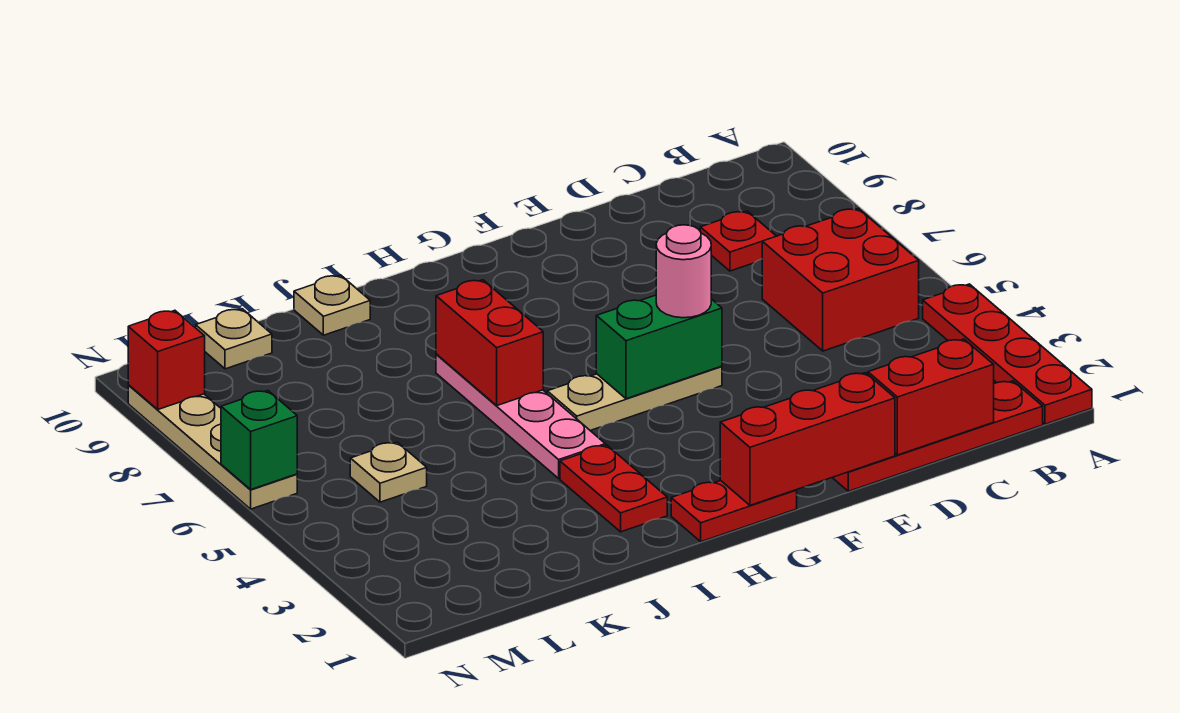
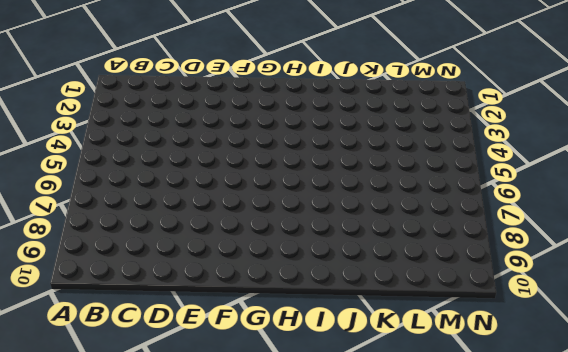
none -> red plate A1:A4 level 1
none -> red plate B1:E1 level 1
none -> red brick B5:C6 level 1

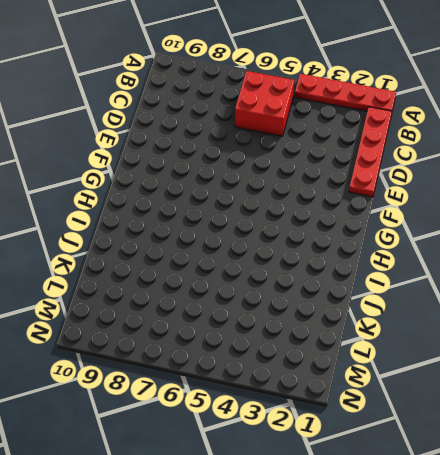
none -> red plate C8 level 1
none -> tan plate F5:H5 level 1
none -> red plate G1:H1 level 1

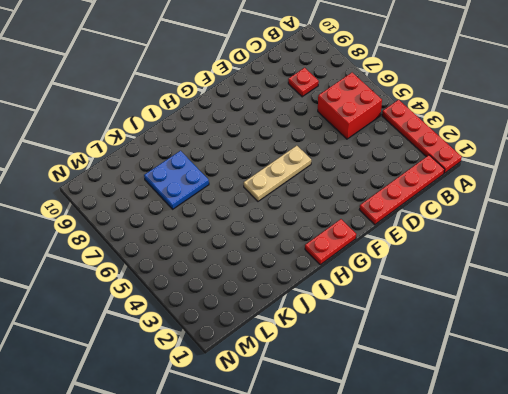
blue plate J7:K8 level 1 -> none
none -> red plate I2:I3 level 1
none -> pink plate I4:I7 level 1
none -> tan plate J10 level 1

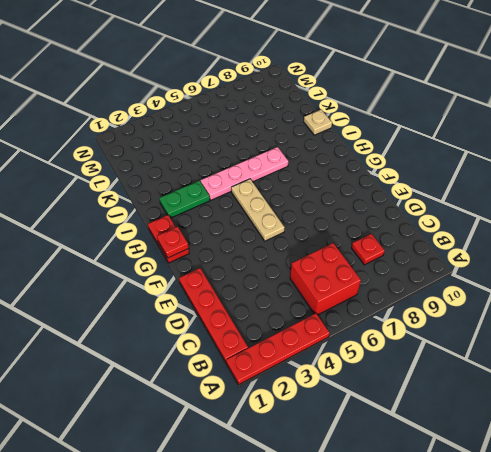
red plate G1 level 2 -> red brick E1:G1 level 2
green plate I2:I3 level 1 -> red plate I2:I3 level 1
none -> tan plate L5 level 1
none -> tan plate L10 level 1
none -> tan plate N6:N9 level 1

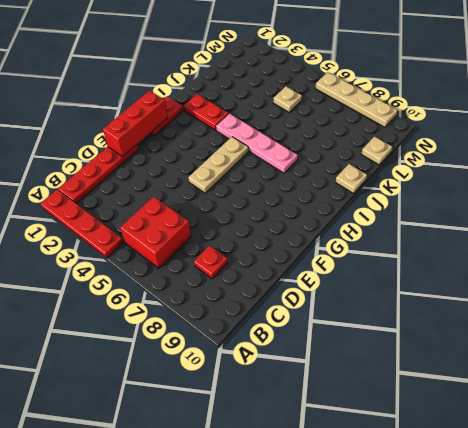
none -> red brick C1:D1 level 2
none -> green brick F5:G5 level 2
none -> red brick I6:I7 level 2

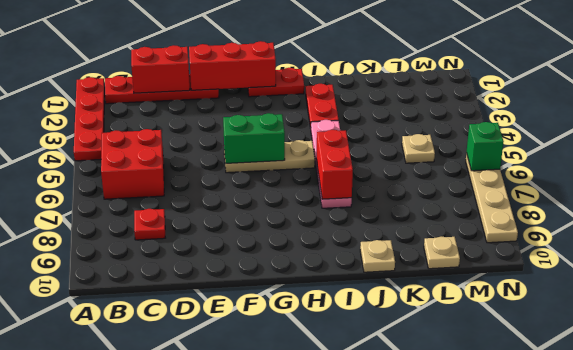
none -> red brick N9 level 2
none -> pink round brick F5 level 3

